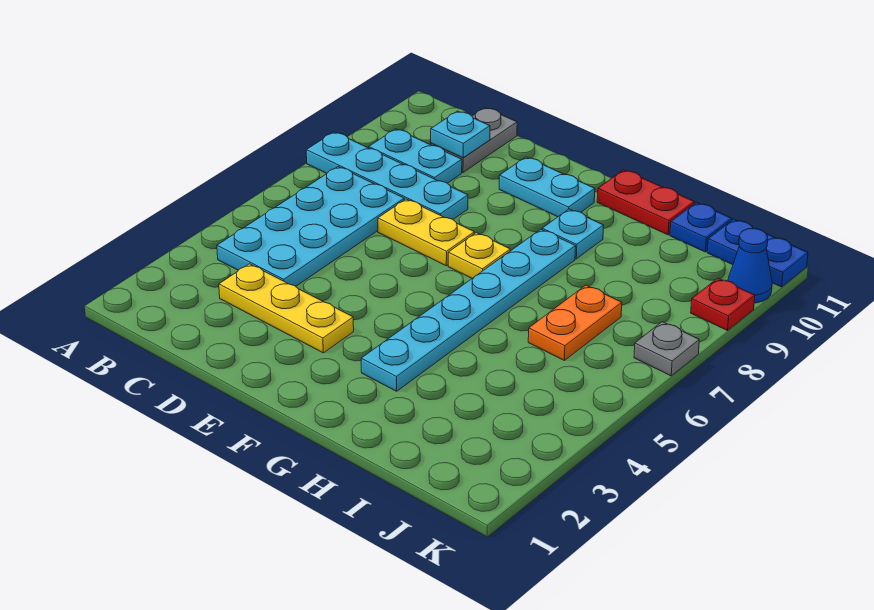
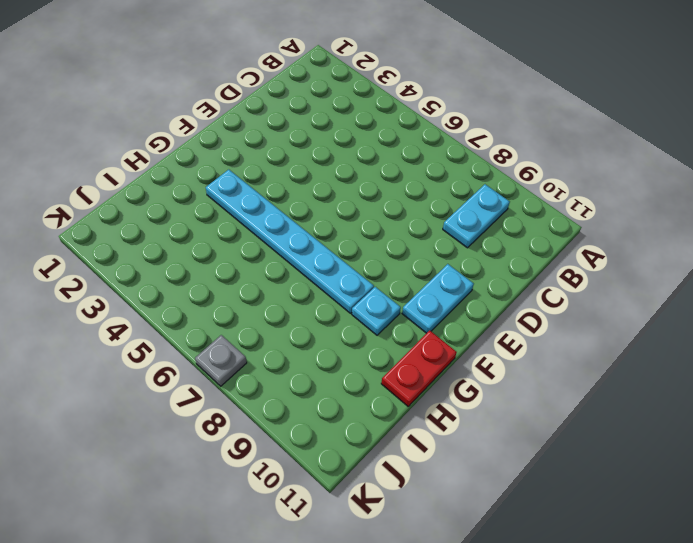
none -> cyan plate A8:D8 level 1
none -> cyan plate B4:C7 level 1
none -> yellow plate C3:E3 level 1

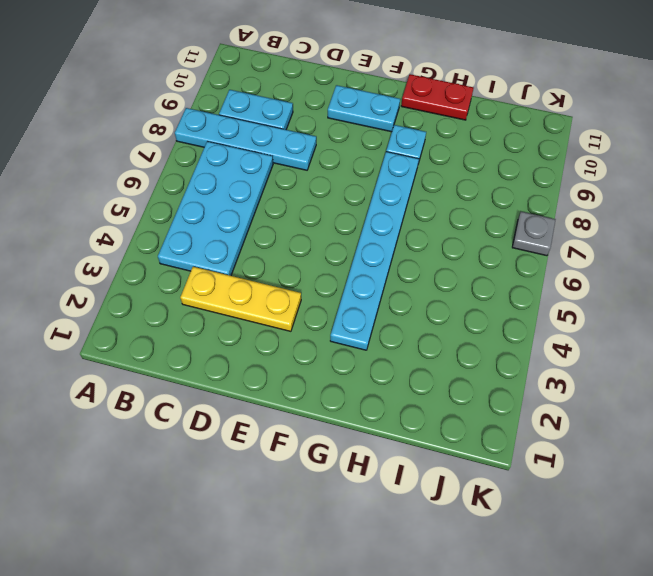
none -> grey plate C10:C11 level 1
none -> yellow plate D7:E7 level 1
none -> yellow plate F7 level 1

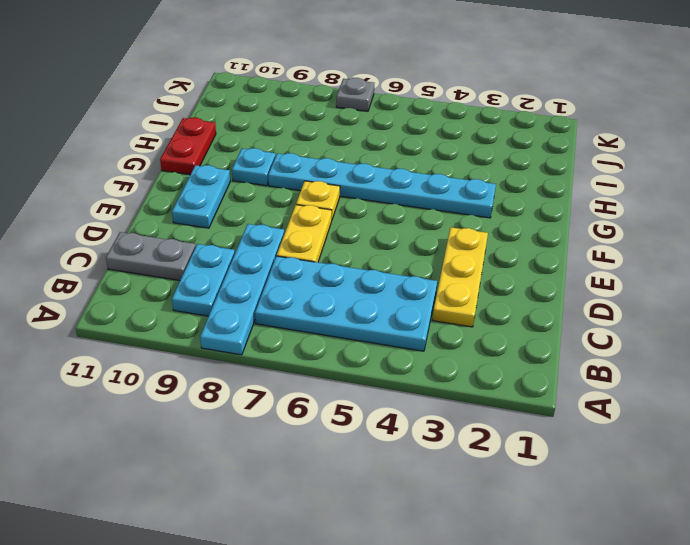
none -> orange plate I6:I7 level 1
none -> blue plate I11 level 1
none -> blue plate J11:K11 level 1

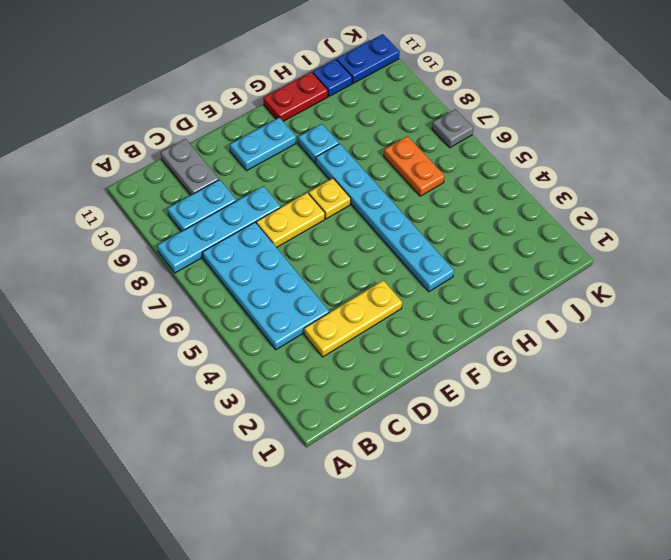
none -> red plate K9 level 1
none -> blue cone K10 level 1
none -> cyan plate C10 level 2

